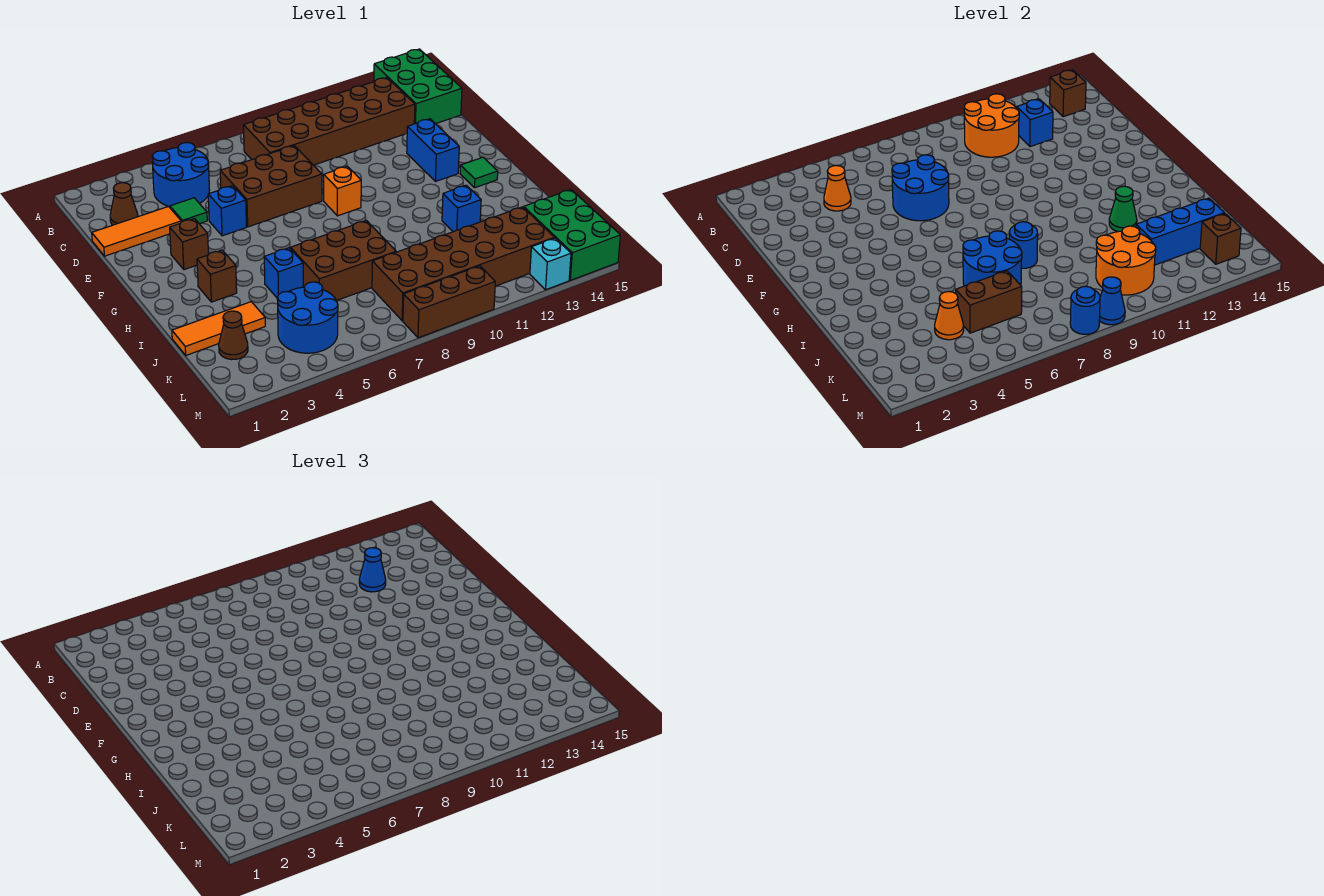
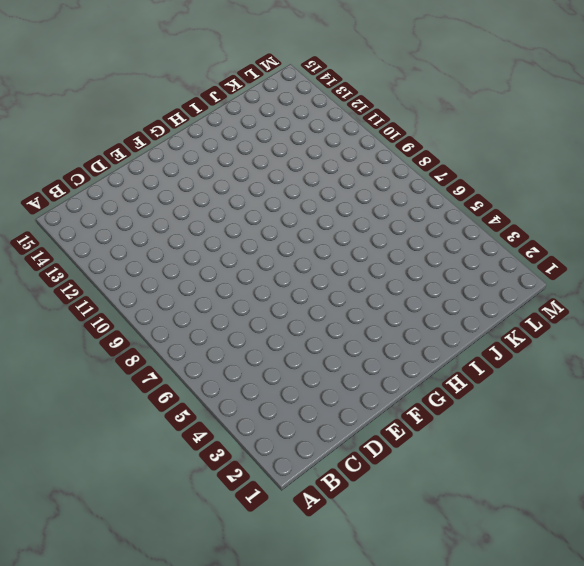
none -> green brick A14:C15 level 1
none -> blue round brick B4:C5 level 1
none -> brown brick B8:C13 level 1
none -> brown cone C2 level 1

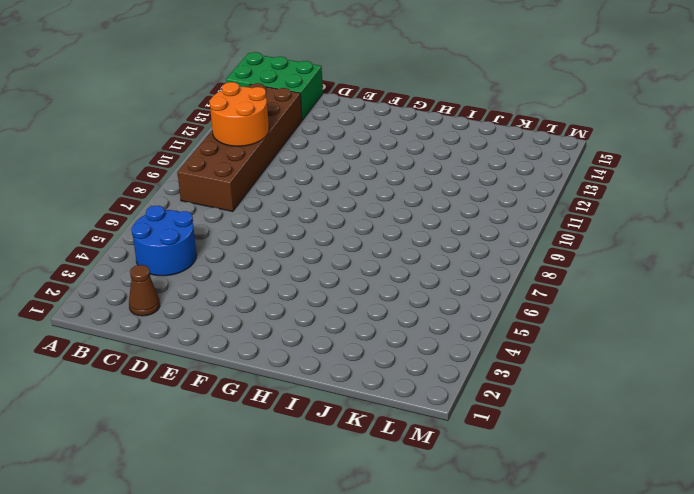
none -> orange tile D1:D3 level 1
none -> green tile D4 level 1
none -> brown brick D6:E8 level 1
none -> blue brick E5 level 1

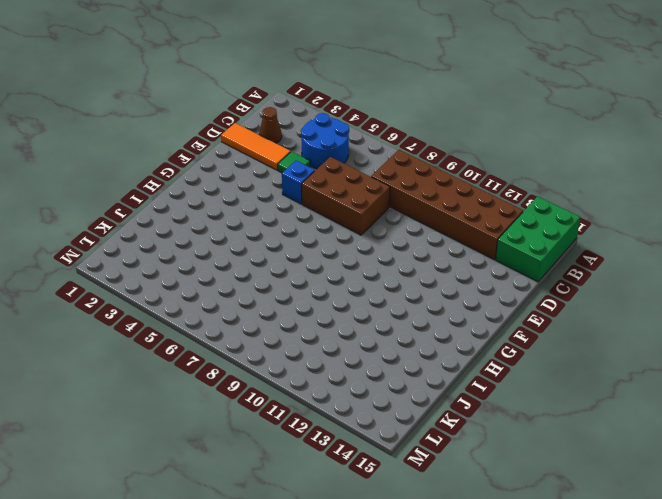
none -> blue brick E13:F13 level 1
none -> brown brick F3 level 1
none -> orange brick F9 level 1
none -> green tile G14 level 1

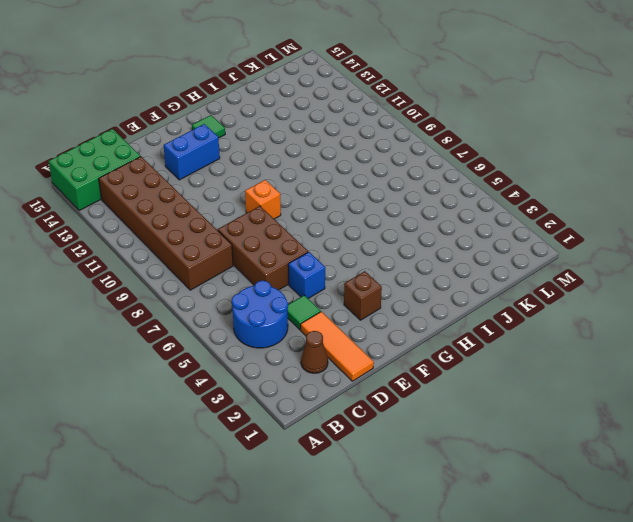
none -> brown brick H3 level 1
none -> blue brick I5 level 1
none -> brown brick I6:J8 level 1
none -> blue brick I12 level 1

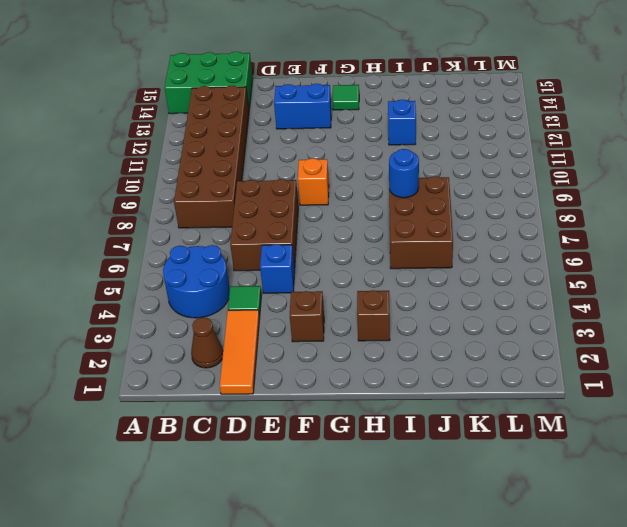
none -> blue brick I5 level 1
none -> orange tile J1:J3 level 1
none -> brown cone K2 level 1
none -> blue round brick K4:L5 level 1

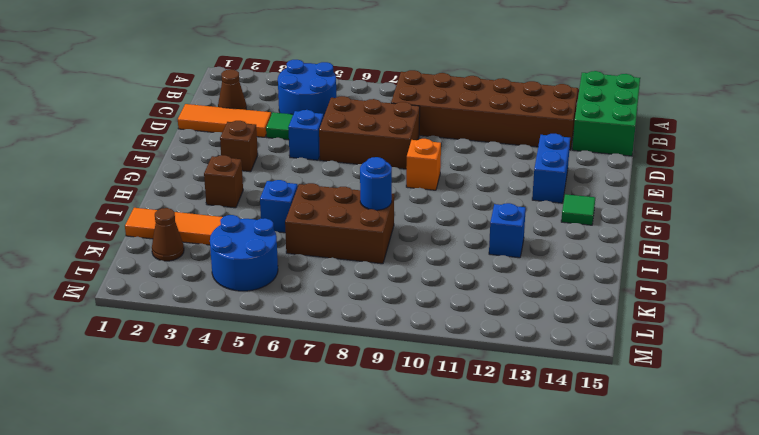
none -> brown brick K8:L13 level 1
none -> green brick K14:M15 level 1
none -> brown brick M8:M10 level 1
none -> cyan brick M13 level 1

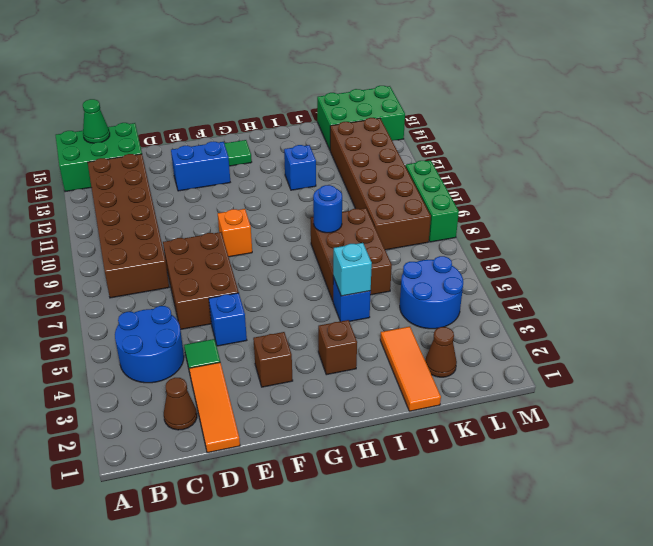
green cone B15 level 2 -> green cone I12 level 2
cyan brick I5 level 2 -> cyan brick M13 level 1
green brick M8:M10 level 1 -> brown brick M8:M10 level 1
none -> orange round brick B10:C11 level 2
none -> brown brick B14 level 2
none -> orange cone C4 level 2
none -> blue brick C12 level 2

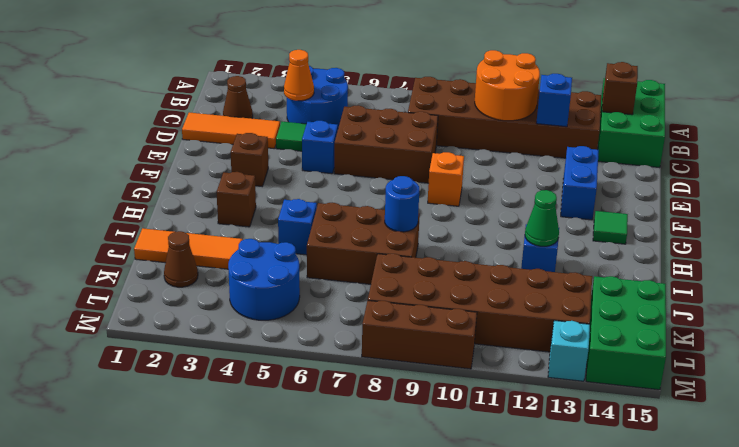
none -> blue round brick D6:E7 level 2
none -> blue round brick I6:J7 level 2
none -> orange cone K4 level 2
none -> brown brick K5:K6 level 2

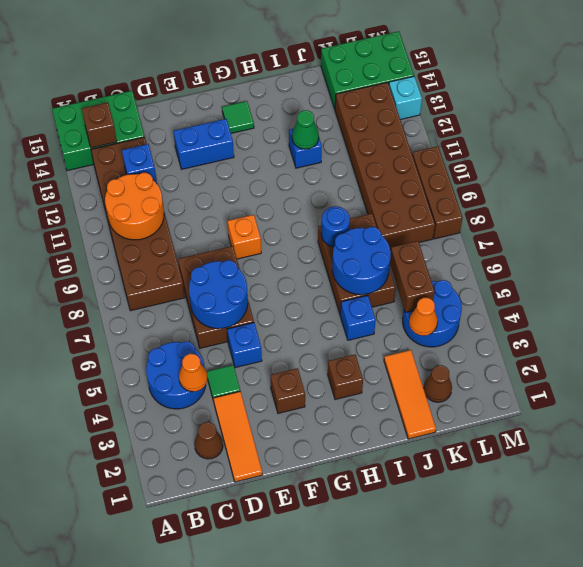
none -> orange round brick K10:L11 level 2
none -> blue brick K12:K14 level 2
none -> brown brick L14 level 2
none -> blue round brick M8 level 2

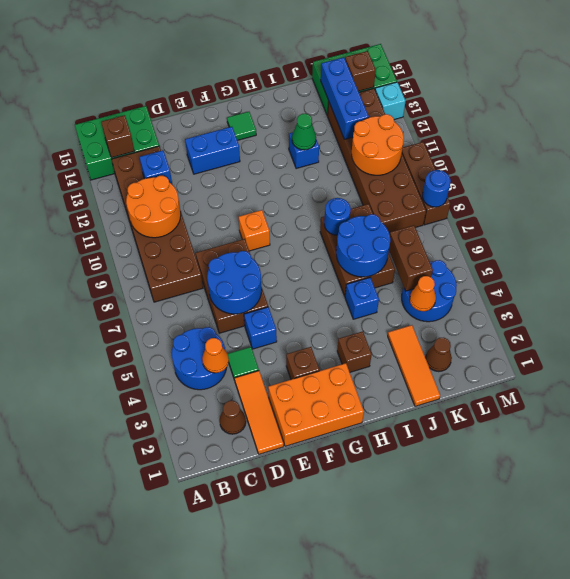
orange brick E1:G2 level 1 -> none
none -> blue cone M9 level 2
none -> blue cone C12 level 3

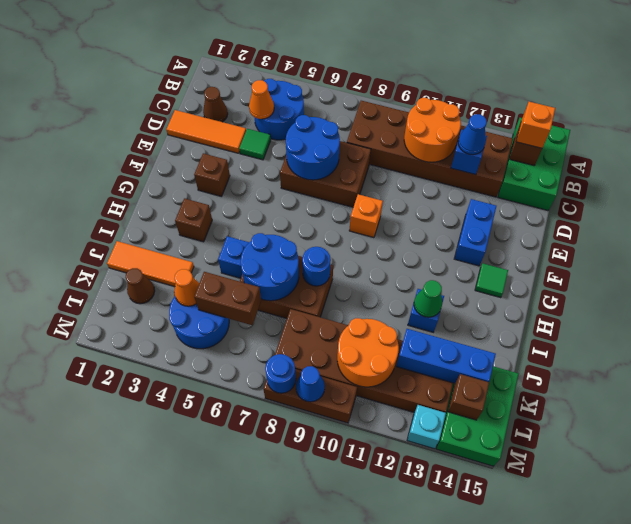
orange brick B14 level 3 -> none
none -> blue brick E5 level 1

